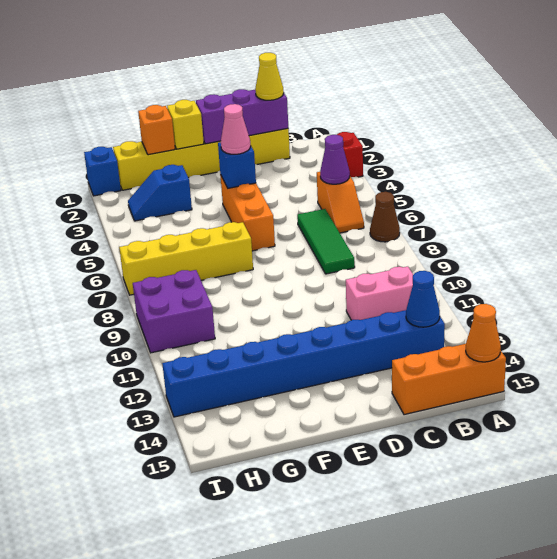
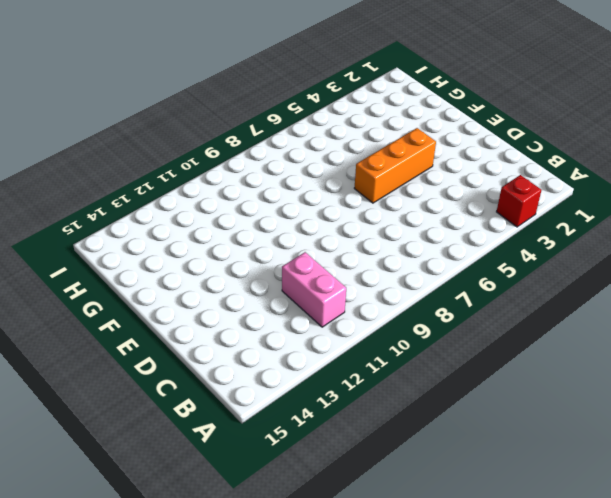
none -> brown cone A7 level 1
none -> orange brick A15:C15 level 1
none -> orange slope B5:B6 level 1 top 5

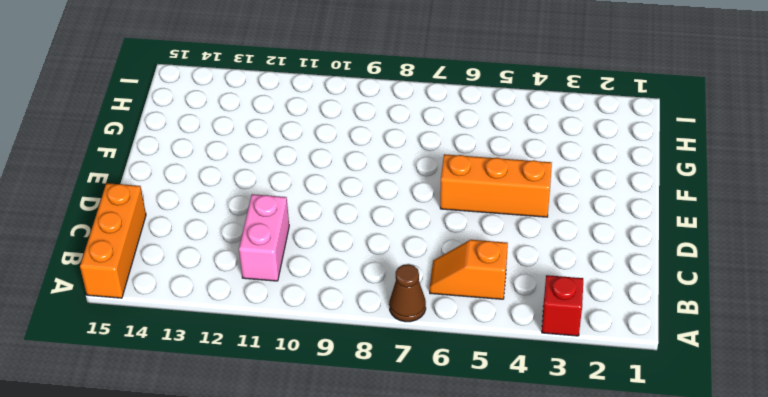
none -> blue brick B13:I13 level 1
none -> yellow brick C1:H1 level 1
none -> green tile C6:C8 level 1

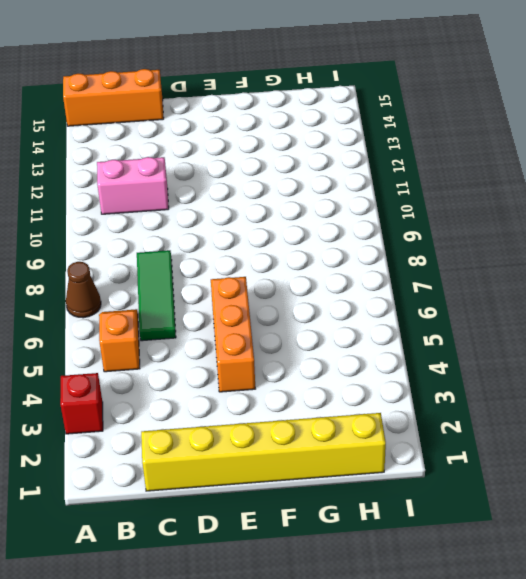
none -> blue brick B13:I13 level 1
none -> yellow brick F7:I7 level 1
none -> blue slope G3:H3 level 1 top G

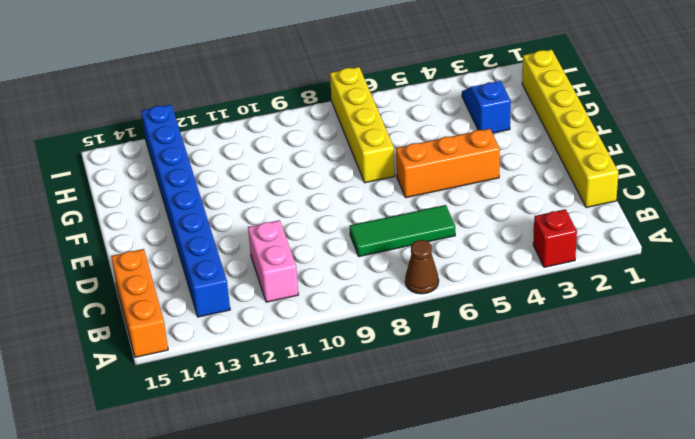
none -> orange slope B5:B6 level 1 top 5
none -> purple brick H9:I10 level 1
none -> blue brick I1 level 1

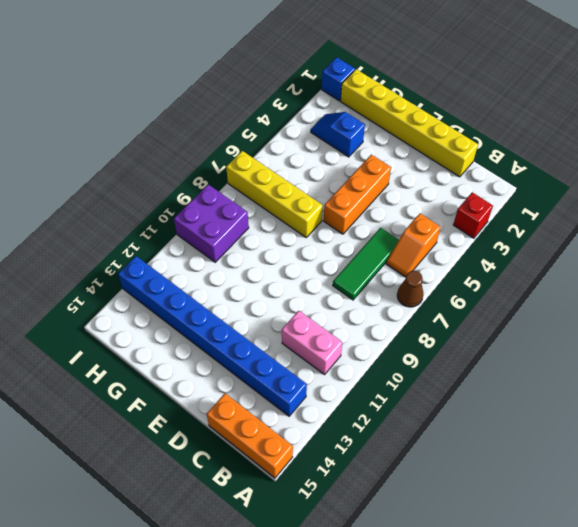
none -> orange cone A15 level 2
none -> purple cone B5 level 2
none -> blue cone B13 level 2

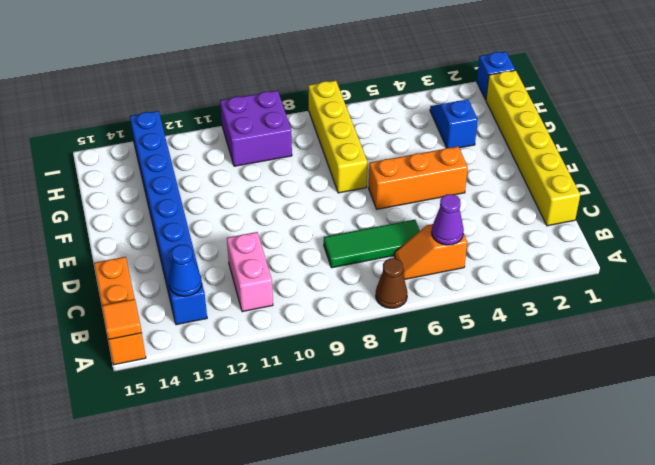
orange tile A15 level 2 -> orange cone A15 level 2
none -> red brick A3 level 1
none -> purple brick C1:E1 level 2
none -> blue brick E4 level 2

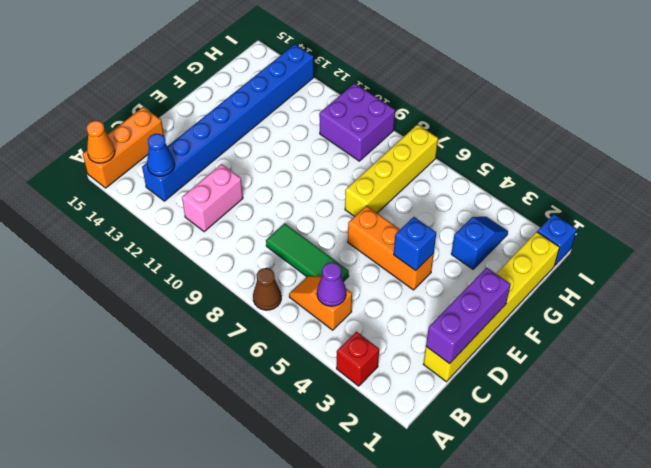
none -> yellow brick F1 level 2
none -> orange brick G1 level 2
none -> yellow cone C1 level 3

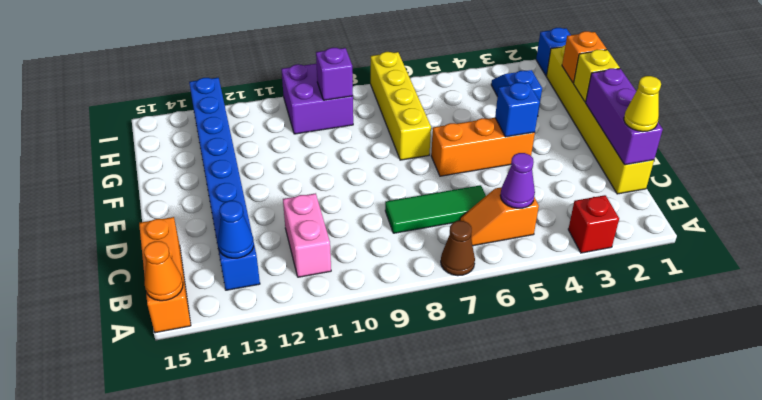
purple brick H9 level 2 -> none
none -> pink cone E4 level 3

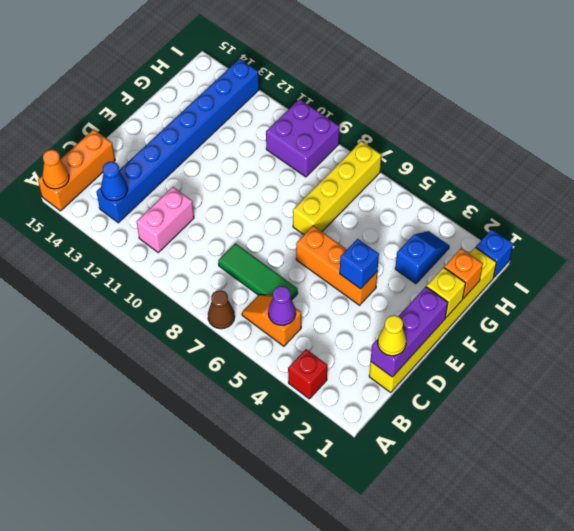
none -> pink cone E4 level 3

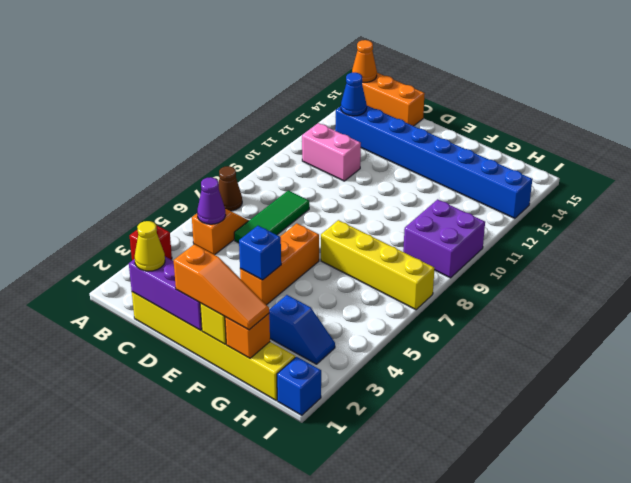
orange slope E1:G1 level 3 top E -> none
none -> pink cone E4 level 3

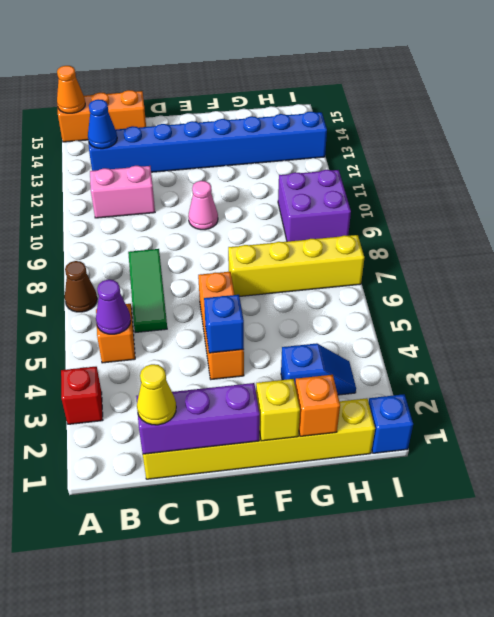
pink cone E10 level 1 -> pink cone E4 level 3

